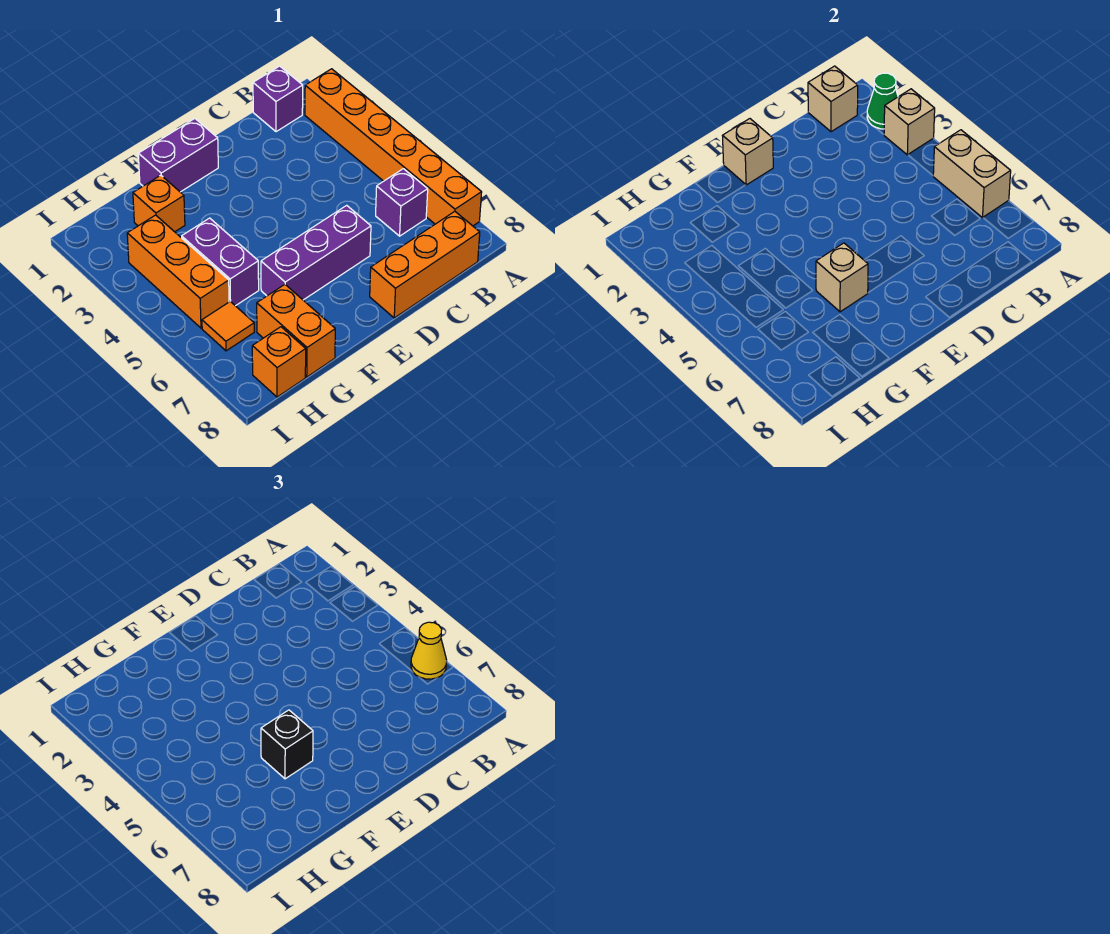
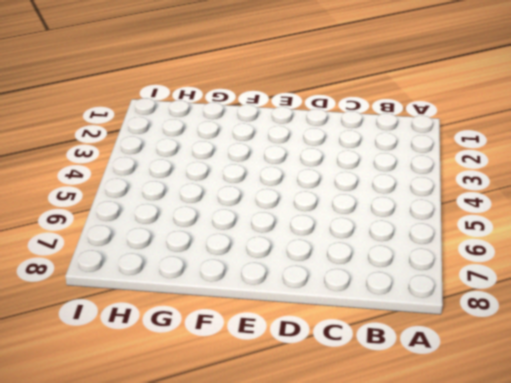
none -> orange brick A2:A7 level 1
none -> purple brick B1 level 1
none -> purple brick B6 level 1

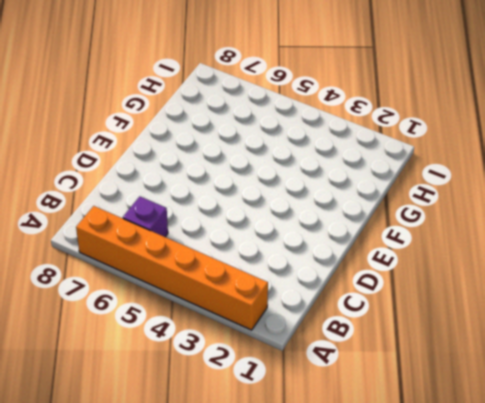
none -> purple brick B1 level 1
none -> orange brick B8:D8 level 1
none -> purple brick D6:F6 level 1

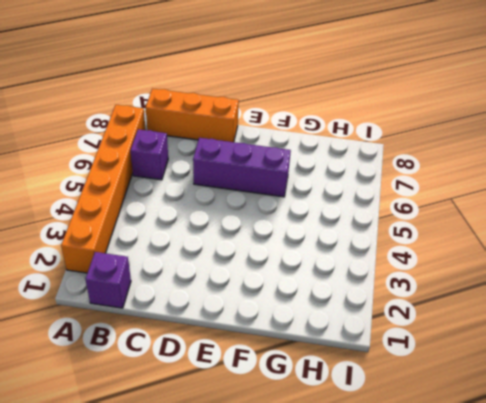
none -> purple brick E1:F1 level 1
none -> orange brick G2 level 1
none -> purple brick G4:G5 level 1

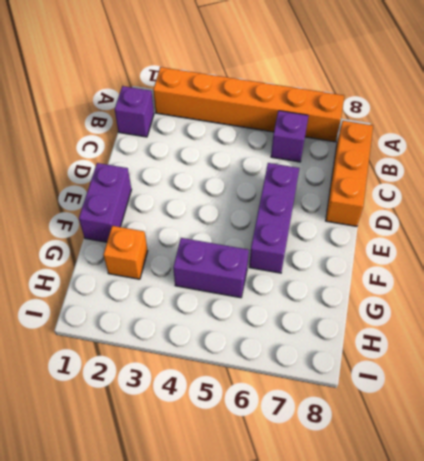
none -> orange brick G7:G8 level 1
none -> orange brick H3:H5 level 1
none -> orange tile H6 level 1

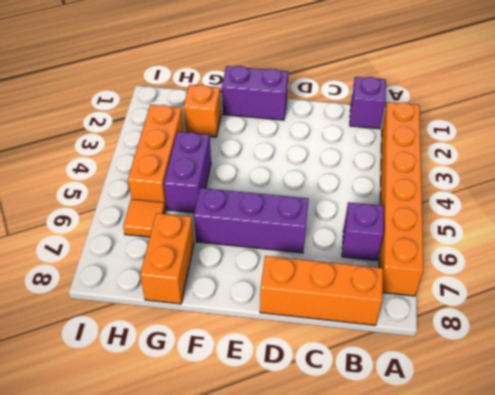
none -> orange brick H8 level 1
none -> green cone A2 level 2
none -> tan brick A3 level 2

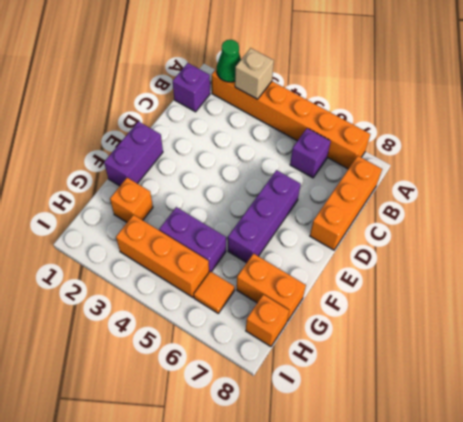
none -> tan brick A5:A6 level 2
none -> tan brick B1 level 2
none -> tan brick E1 level 2

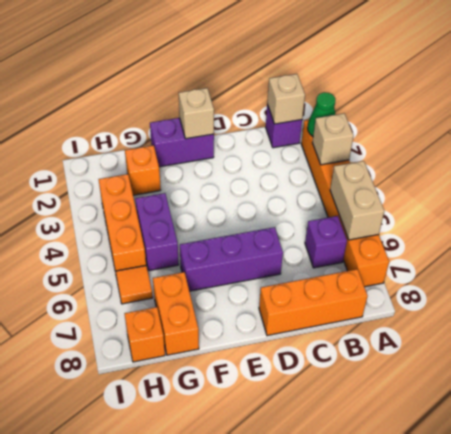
none -> tan brick F6 level 2
none -> yellow cone A6 level 3
none -> black brick F6 level 3

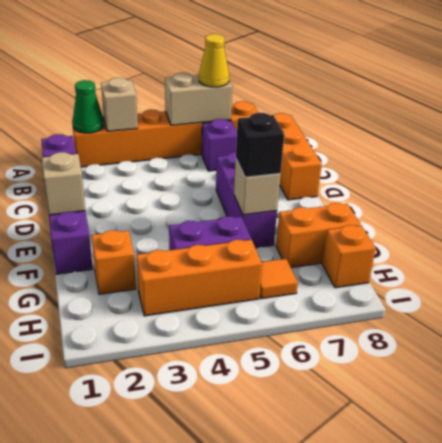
none -> tan brick B1 level 2

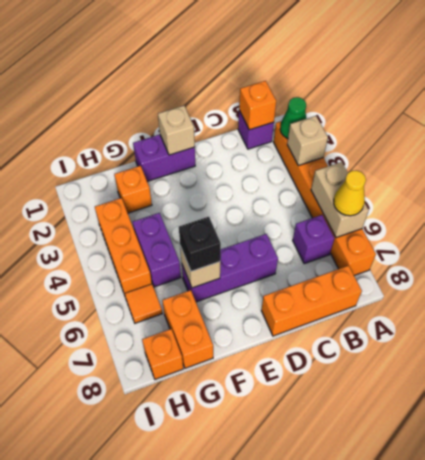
orange brick B1 level 2 -> tan brick B1 level 2

